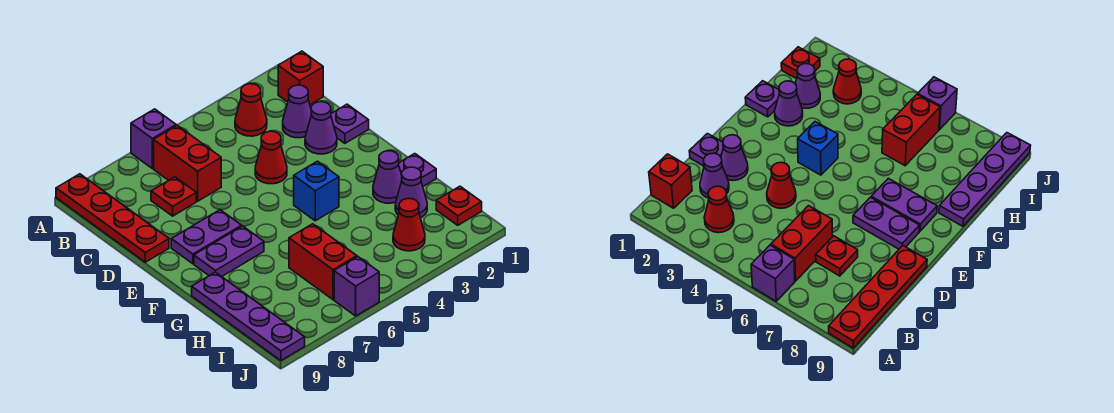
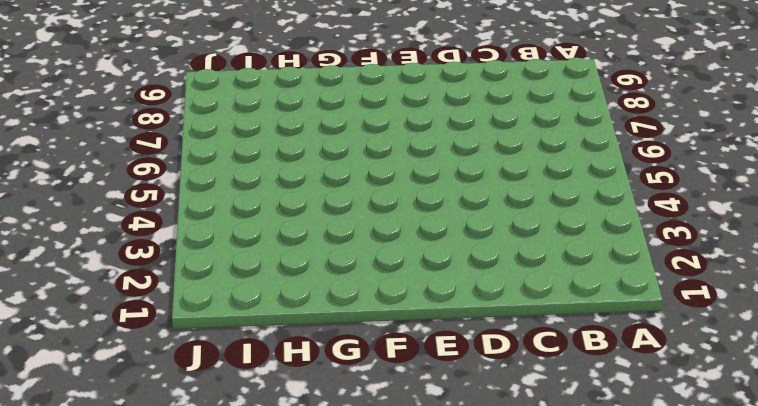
none -> purple brick A6 level 1
none -> red plate A9:D9 level 1
none -> red brick B1 level 1

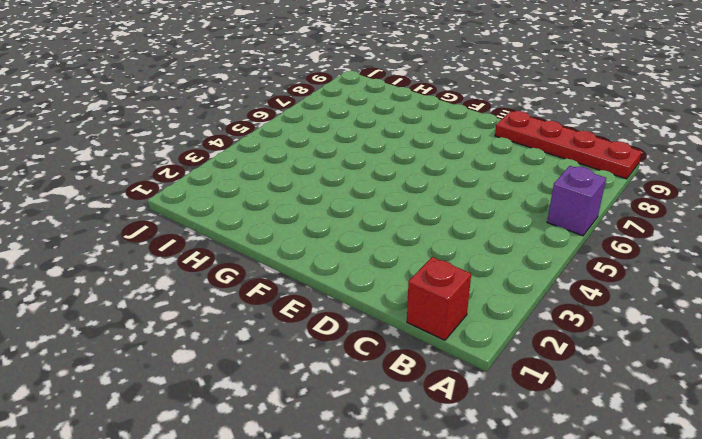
none -> red cone B3 level 1
none -> red brick B6:C6 level 1
none -> purple cone C2 level 1

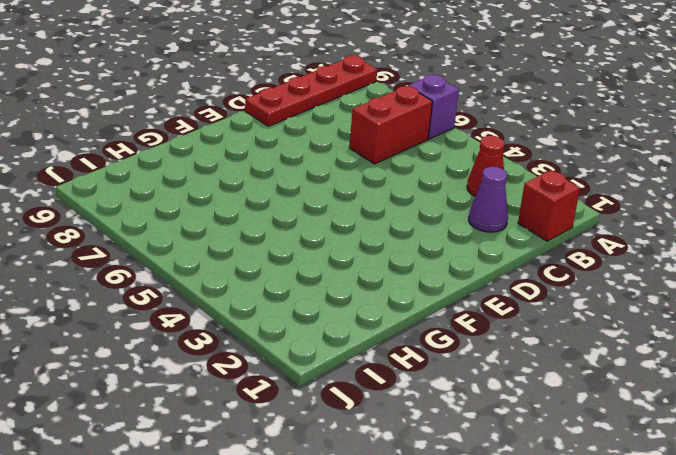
none -> red plate C7 level 1
none -> purple plate D1 level 1
none -> purple cone D2 level 1

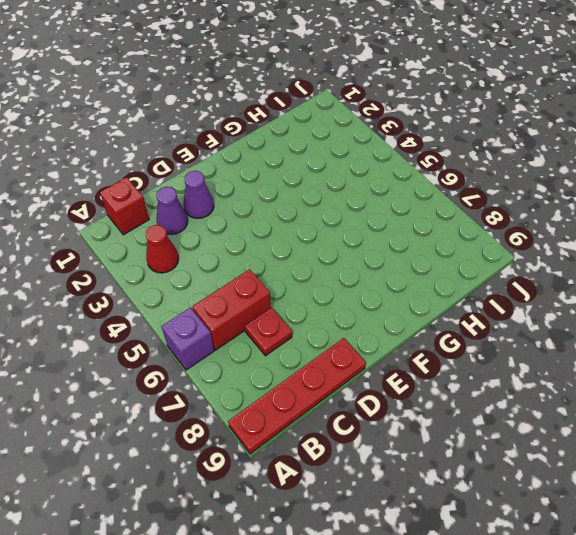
none -> purple plate D1 level 1
none -> red cone D4 level 1
none -> purple plate E7:E8 level 1

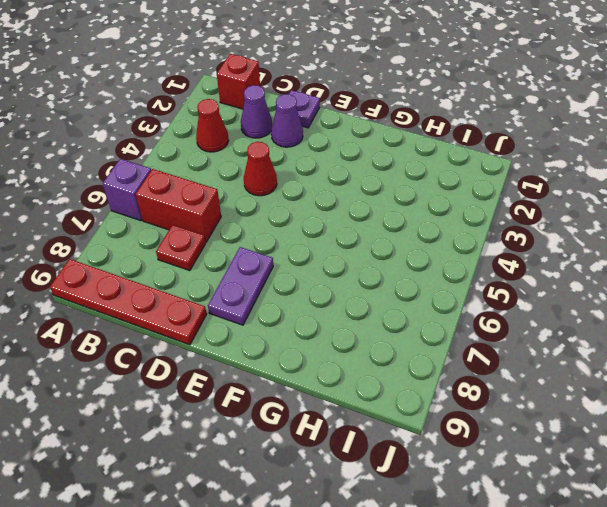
none -> blue brick F4 level 1
none -> purple plate F7:F8 level 1
none -> purple plate G1 level 1

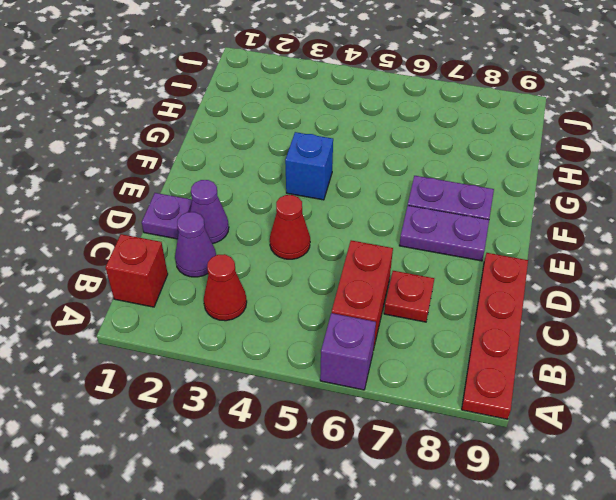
none -> purple plate G1 level 1
none -> purple cone G2 level 1
none -> purple plate G9:J9 level 1

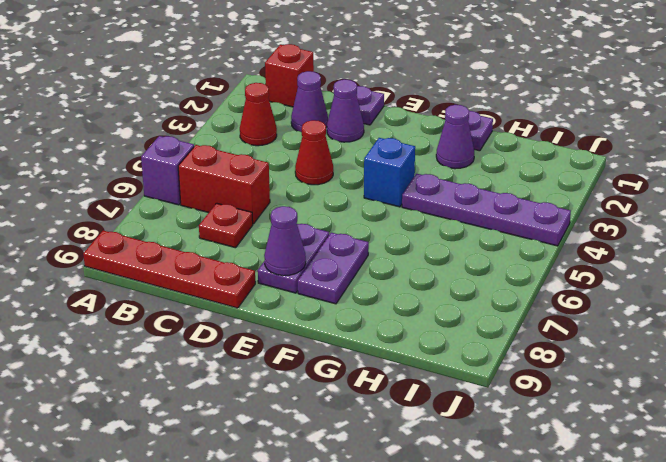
purple cone E8 level 2 -> purple cone H2 level 1
purple plate G4:J4 level 1 -> purple plate G9:J9 level 1
none -> red brick H6:I6 level 1
none -> red plate I1 level 1
none -> red cone I3 level 1

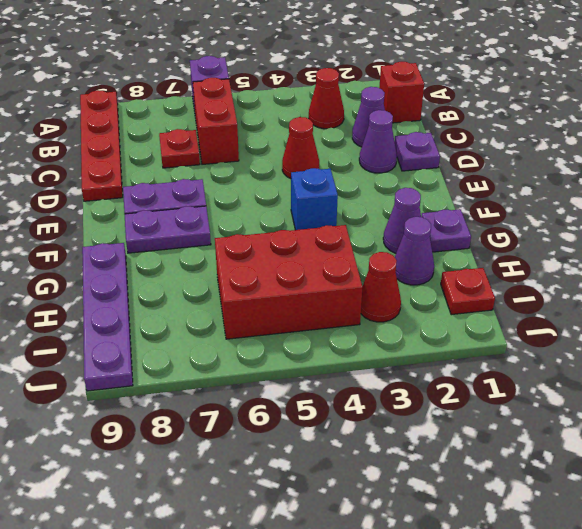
red brick H4:I6 level 1 -> red brick H6:I6 level 1
none -> purple brick J6 level 1

